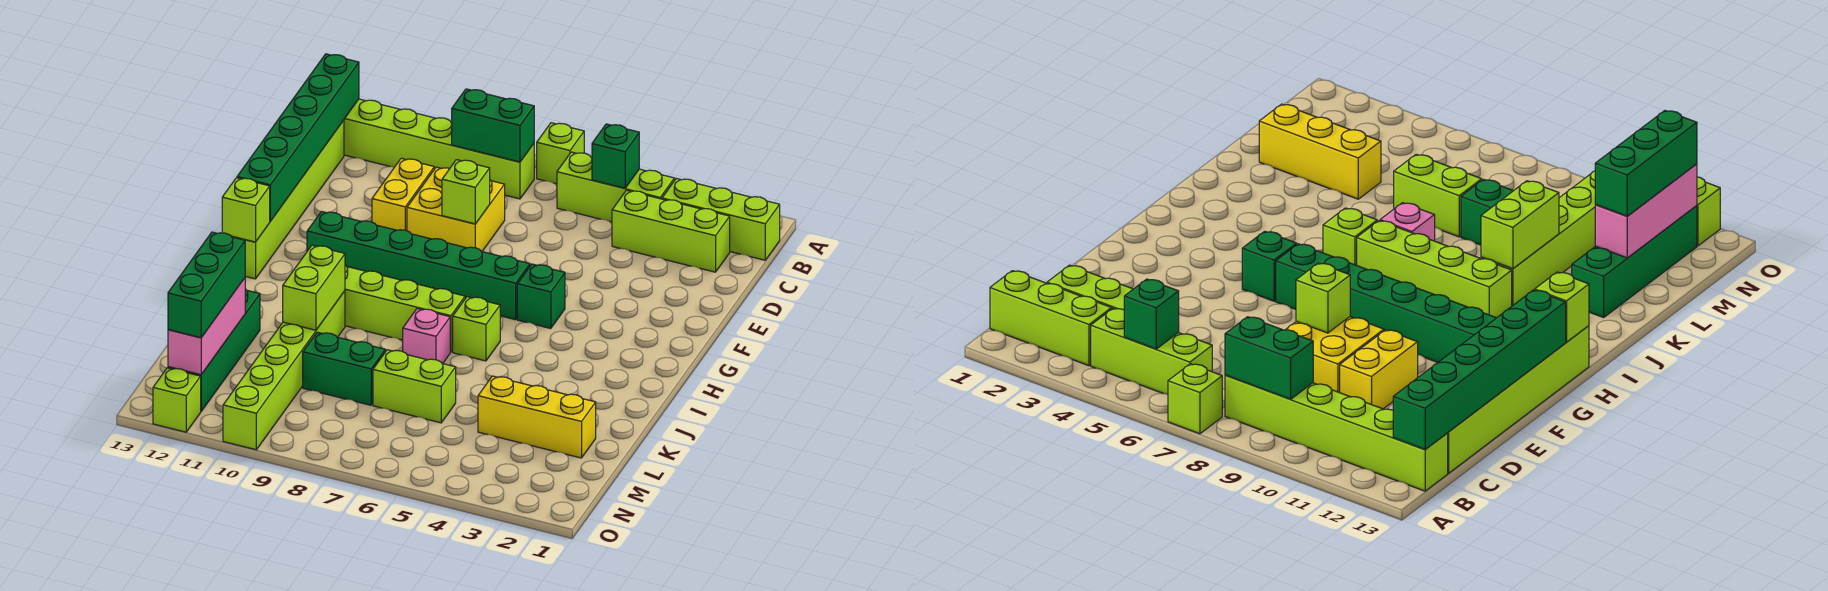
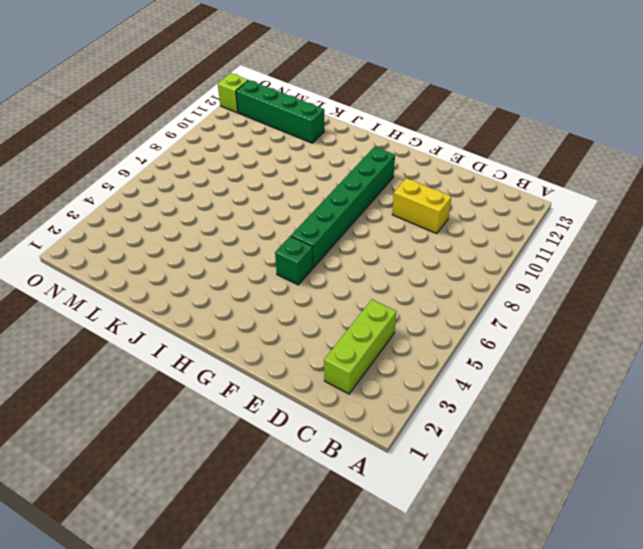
none -> lime brick A7 level 1
none -> lime brick B1:B3 level 1
none -> lime brick B4:B6 level 1

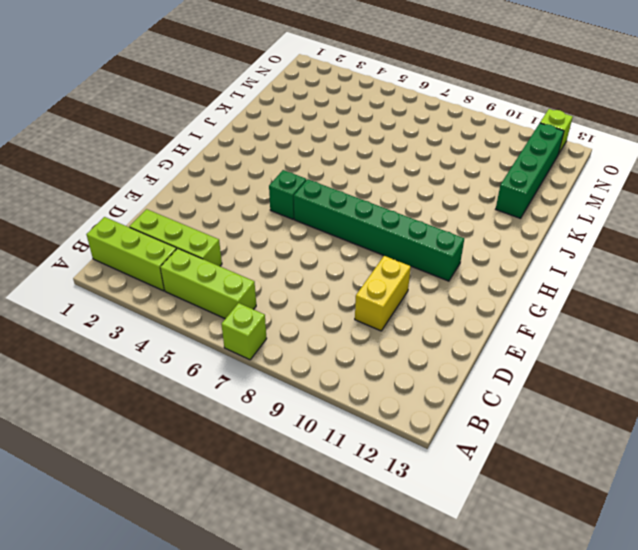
none -> lime brick B8:B13 level 1
none -> lime brick C13:H13 level 1
none -> yellow brick D8:E9 level 1

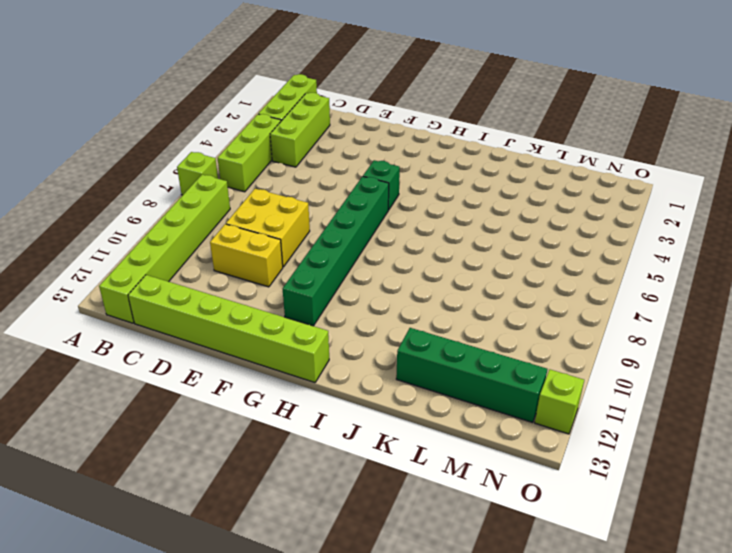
none -> lime brick I6 level 1
none -> lime brick I7:I10 level 1
none -> pink brick J7 level 1

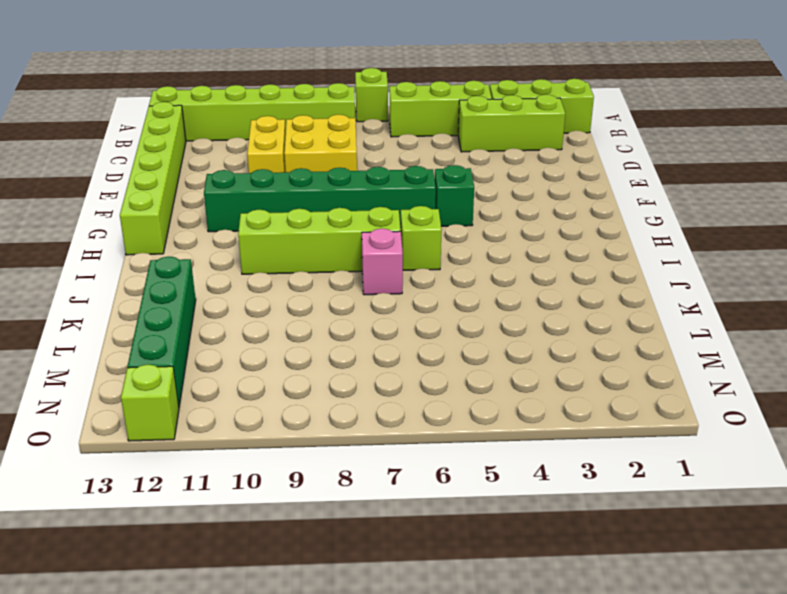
none -> lime brick J10:O10 level 1
none -> yellow brick L2:L4 level 1
none -> lime brick L6:L7 level 1

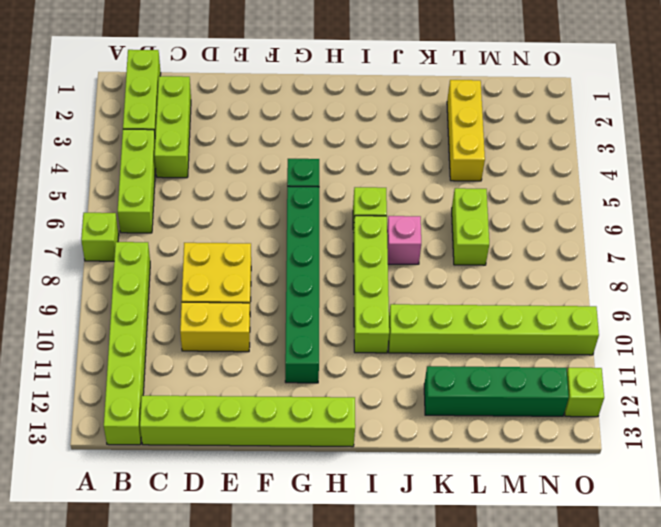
none -> green brick L8:L9 level 1
none -> green brick B5 level 2
none -> green brick B8:B9 level 2

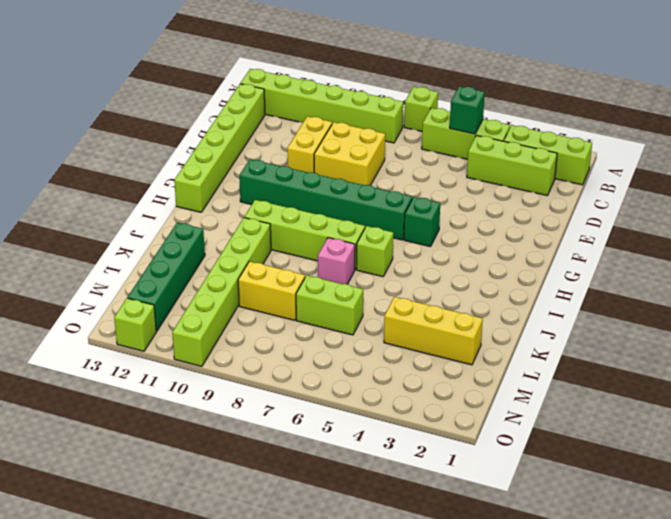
yellow brick L8:L9 level 1 -> green brick L8:L9 level 1
none -> green brick B8:B9 level 2
none -> green brick B13:G13 level 2
none -> lime brick E8 level 2

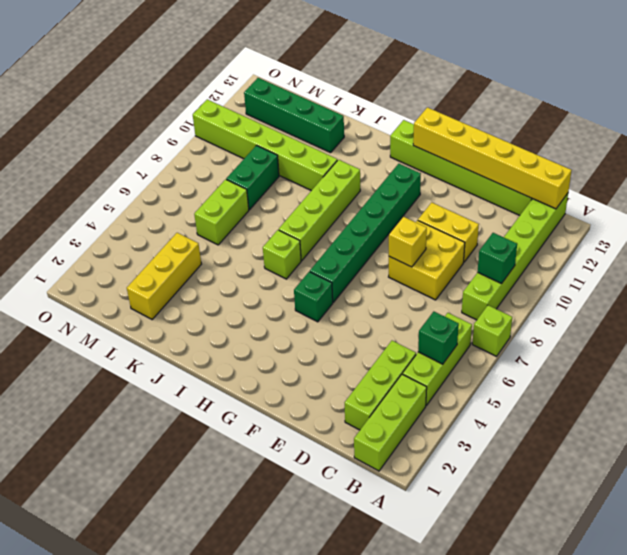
green brick B9 level 2 -> green brick B8:B9 level 2
yellow brick B13:G13 level 2 -> green brick B13:G13 level 2
yellow brick E8 level 2 -> lime brick E8 level 2
none -> pink brick J7 level 1
none -> lime brick O12 level 1
none -> lime brick H13 level 2

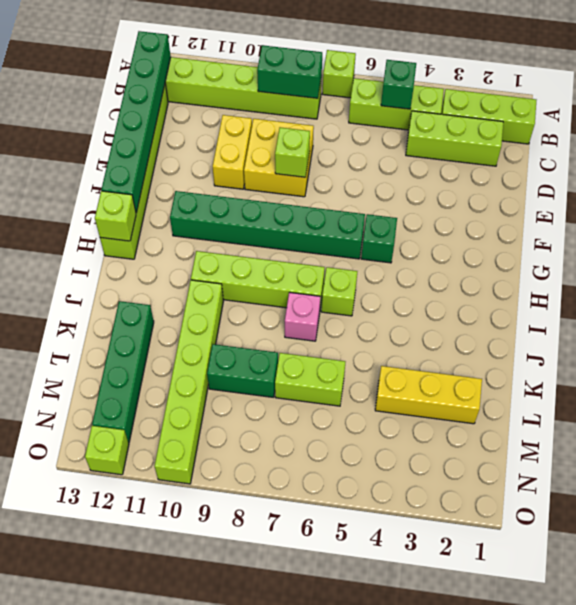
none -> lime brick J10:K10 level 2
none -> pink brick L12:N12 level 2
none -> green brick L12:N12 level 3

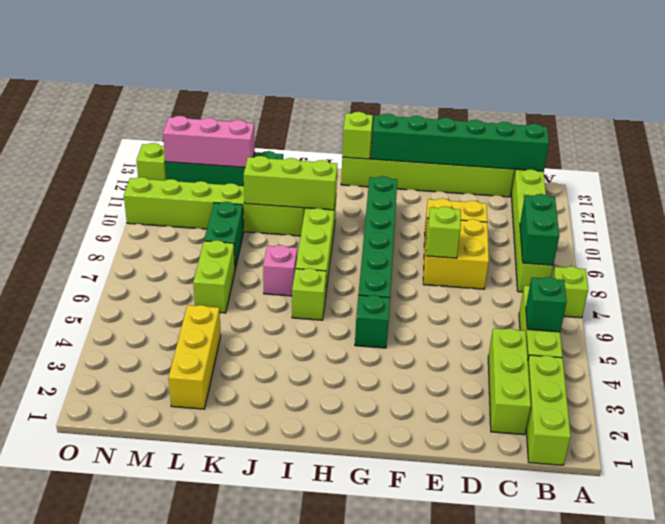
lime brick I10:K10 level 2 -> lime brick J10:K10 level 2
none -> green brick L12:N12 level 3

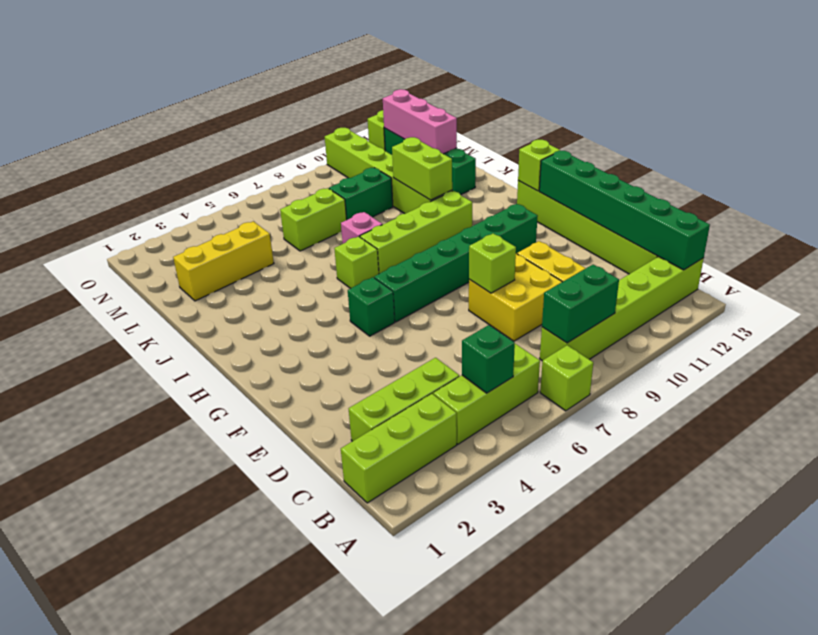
none -> green brick L12:N12 level 3

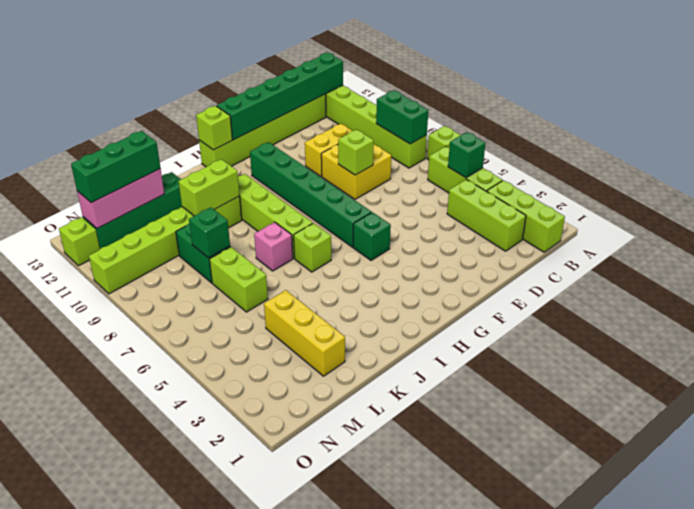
green brick L8 level 2 -> none

